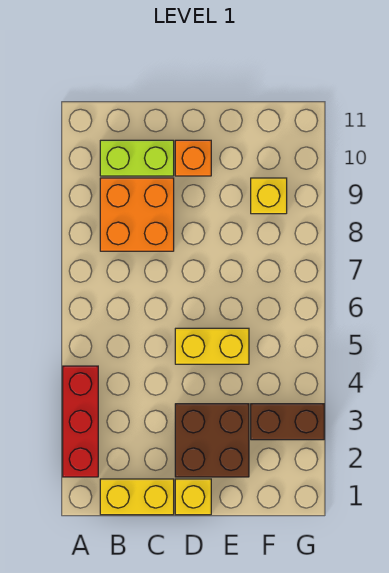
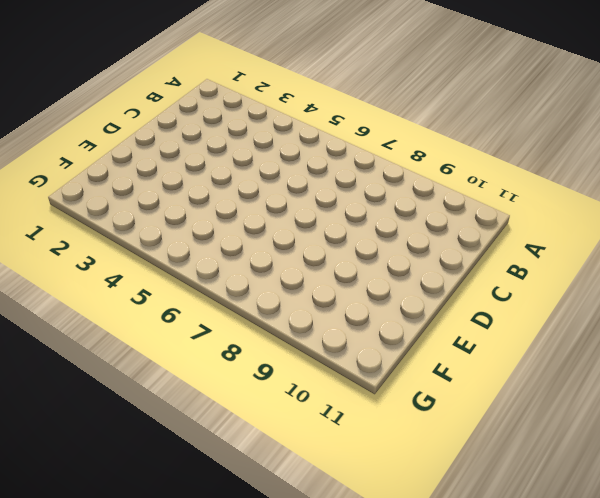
none -> red brick A2:A4 level 1
none -> yellow brick B1:C1 level 1

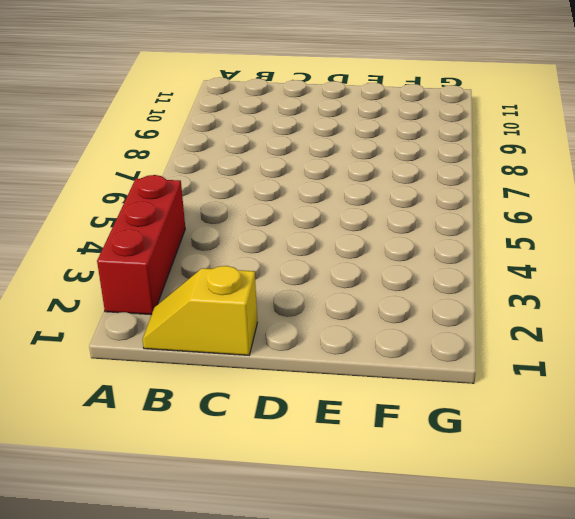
yellow slope B1:C1 level 1 top C -> yellow brick B1:C1 level 1
none -> orange brick B8:C9 level 1
none -> lime brick B10:C10 level 1

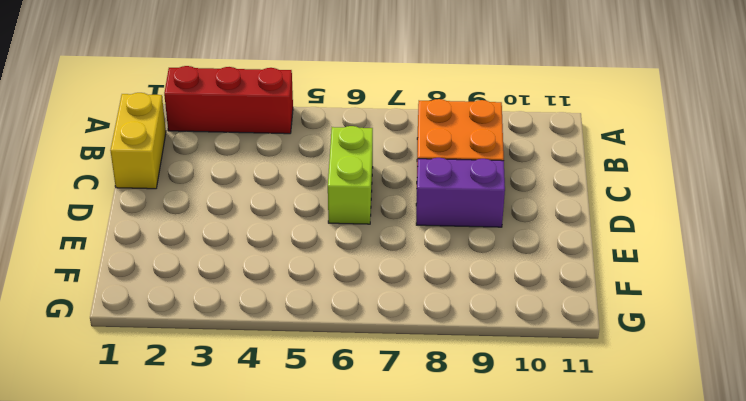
lime brick C6:D6 level 1 -> lime brick B10:C10 level 1
purple brick D8:D9 level 1 -> none
none -> yellow brick D1 level 1
none -> brown brick D2:E3 level 1

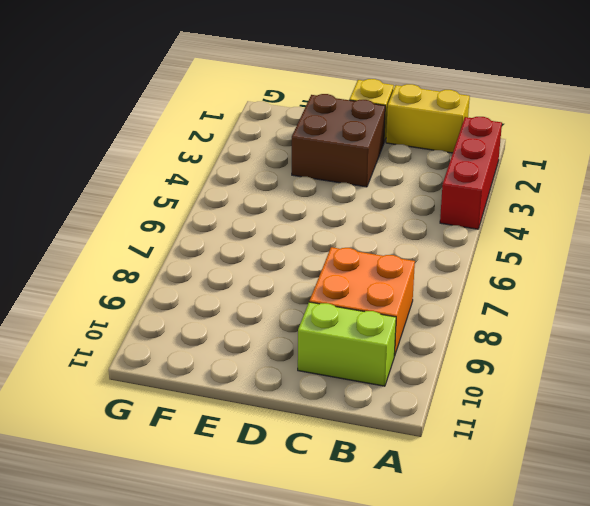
none -> yellow brick D5:E5 level 1
none -> orange brick D10 level 1

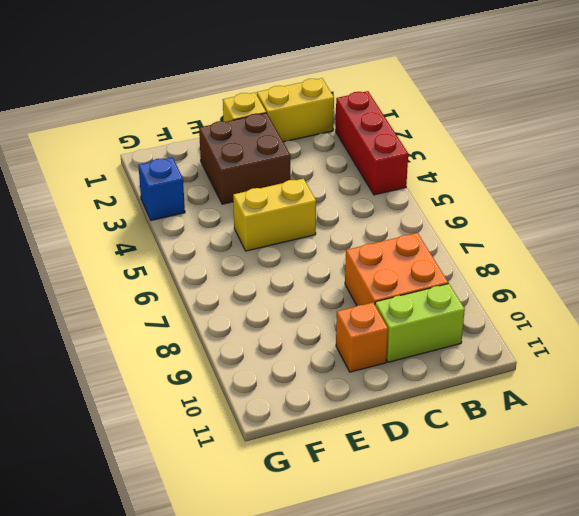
blue brick G3 level 1 -> brown brick F3:G3 level 1
none -> yellow brick F9 level 1

